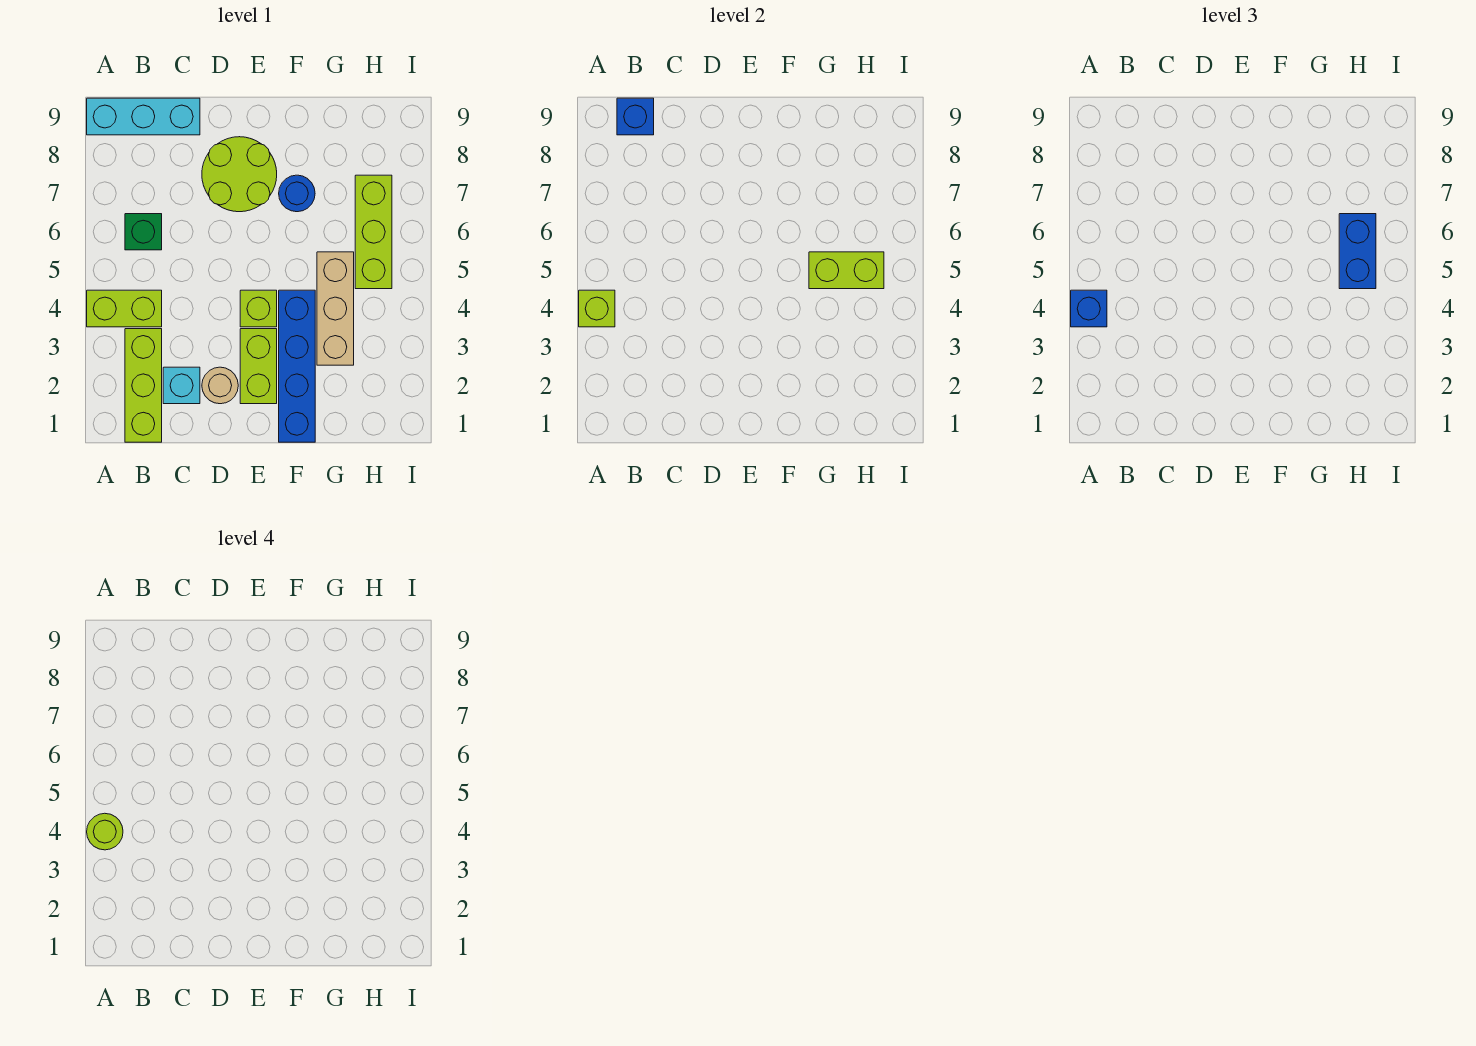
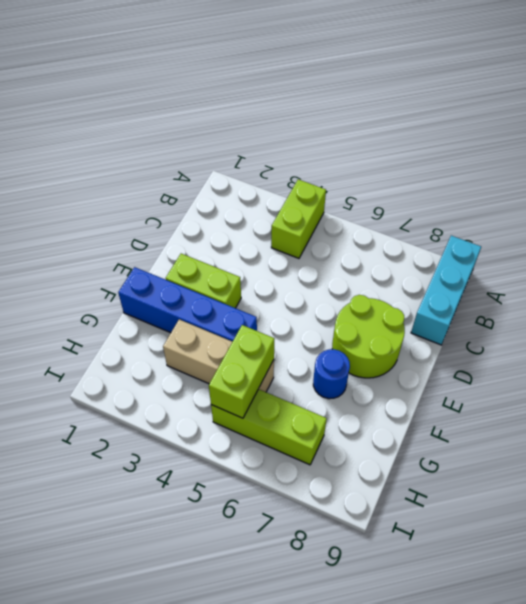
none -> lime brick B1:B3 level 1
none -> green brick B6 level 1
none -> cyan brick C2 level 1

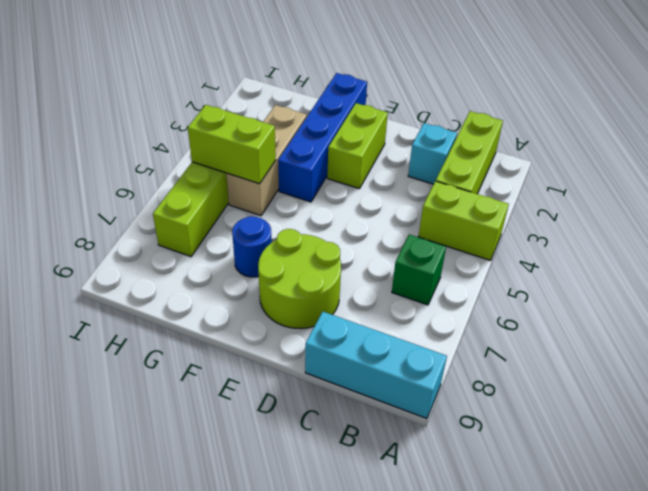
none -> tan round brick D2 level 1
none -> lime brick E4 level 1
none -> lime brick A4 level 2

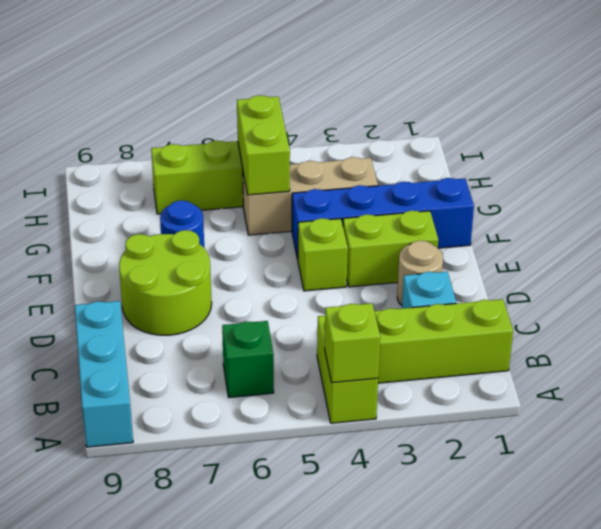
none -> blue brick B9 level 2
none -> blue brick A4 level 3
none -> blue brick H5:H6 level 3

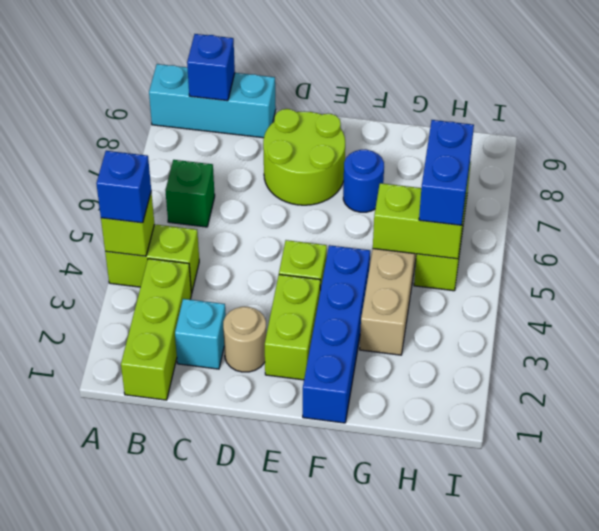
none -> lime round brick A4 level 4

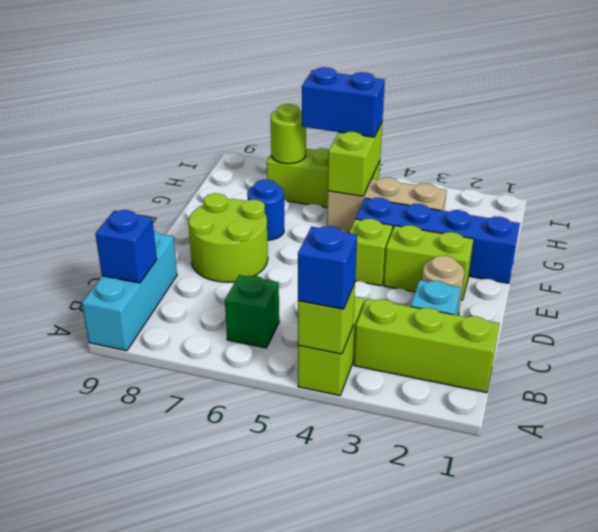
lime round brick H7 level 2 -> lime round brick A4 level 4

